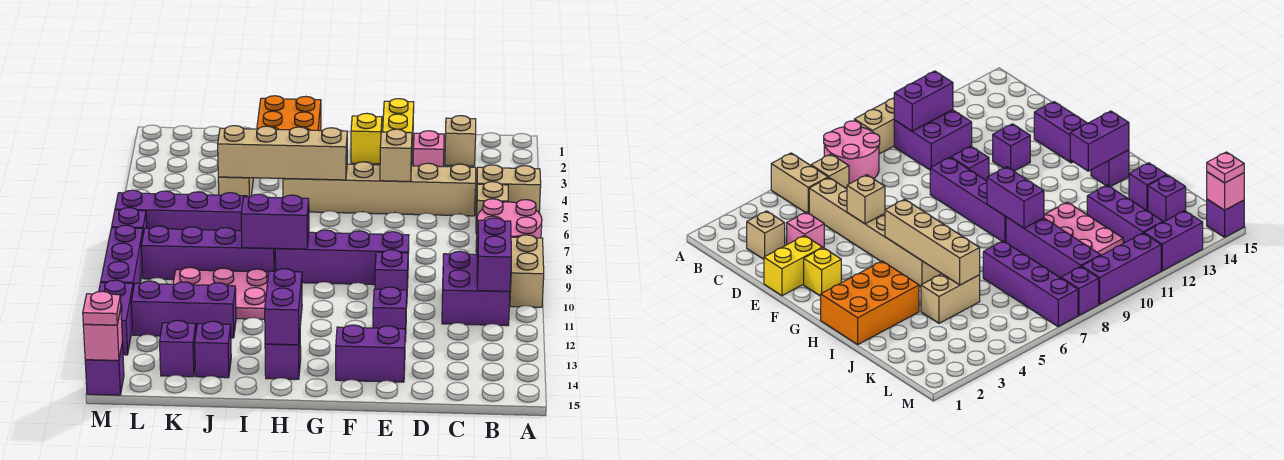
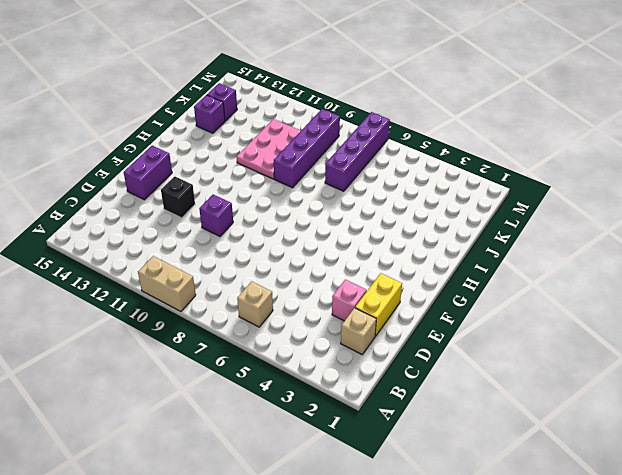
yellow brick D2:E2 level 1 -> yellow brick E1:E2 level 1
black brick E12 level 1 -> purple brick E12 level 1
none -> tan brick A5:B5 level 1
none -> pink round brick A7:B8 level 1
none -> purple brick B10:C11 level 1
none -> tan brick C5:H5 level 1

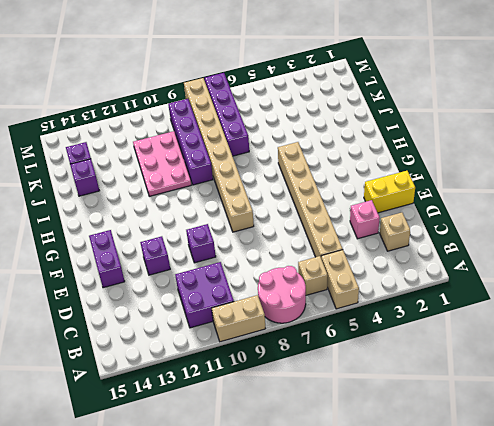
tan brick F8:M8 level 1 -> purple brick M8 level 1
none -> purple brick E9:H9 level 1
none -> yellow brick F2 level 1
none -> orange brick H1:I3 level 1
none -> purple brick H14 level 1

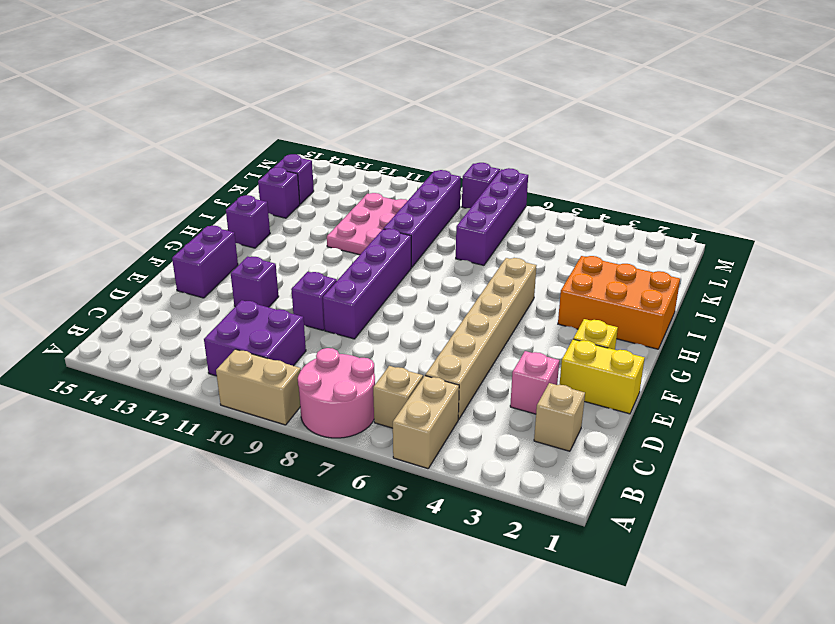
none -> tan brick J4:J5 level 1
none -> purple brick J12:L12 level 1
none -> purple brick M9:M11 level 1
none -> purple brick M12:M13 level 1

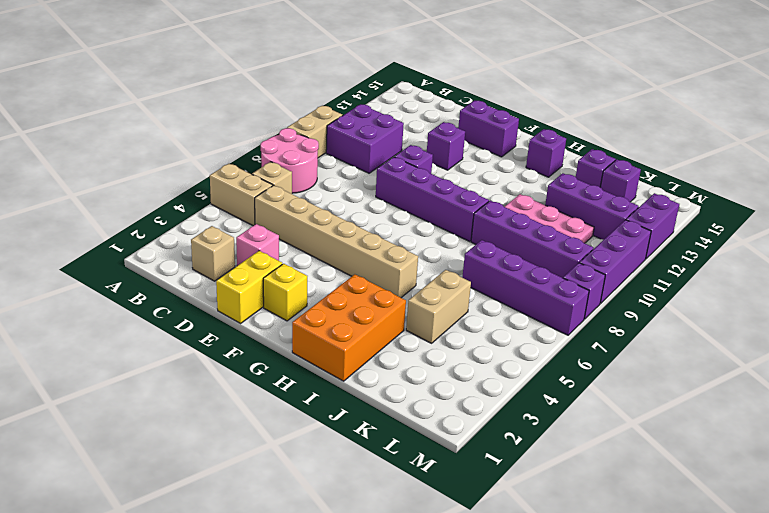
none -> purple brick M15 level 1
none -> purple brick B10:B11 level 2
none -> tan brick E5 level 2
none -> tan brick G5:J5 level 2

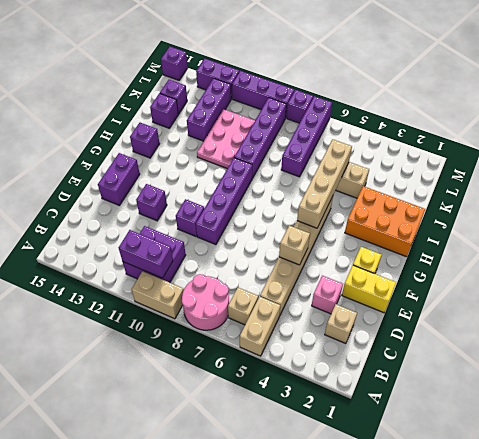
none -> purple brick H9:I9 level 2
none -> purple brick H13:H14 level 2
none -> pink brick M15 level 2
none -> pink plate M15 level 3

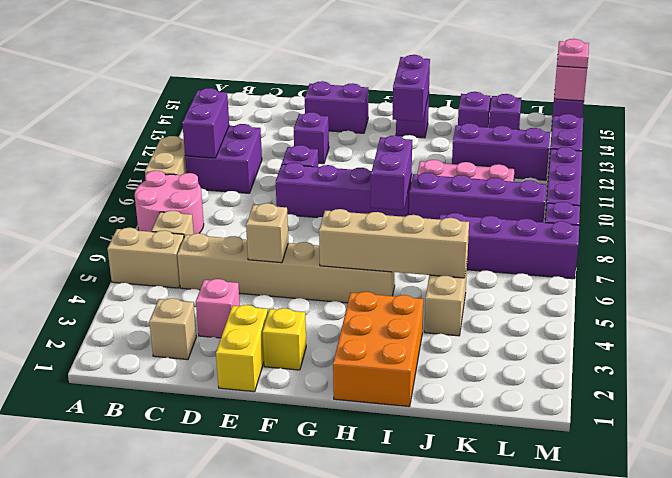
purple brick H8:H9 level 2 -> purple brick H9:I9 level 2

